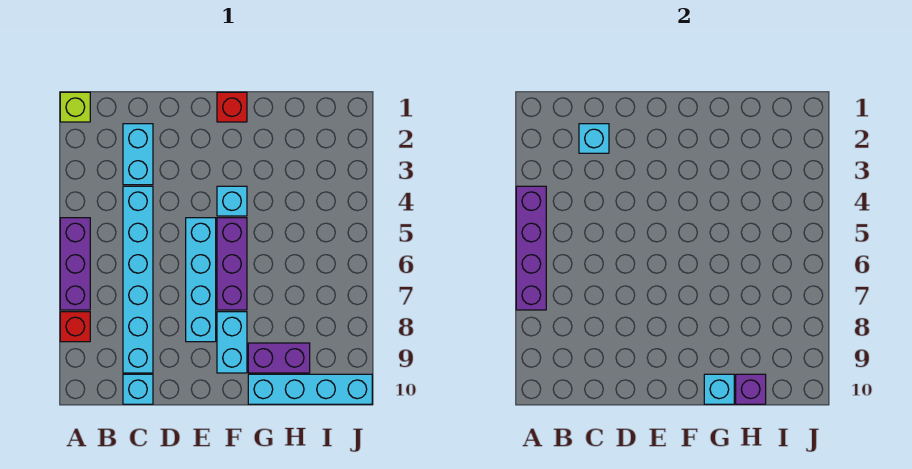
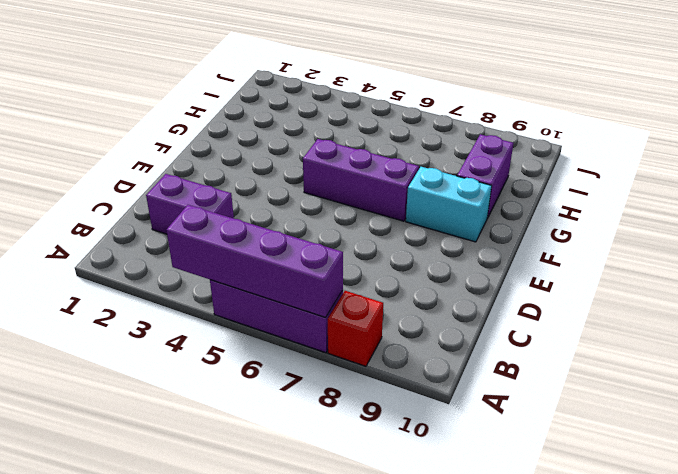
purple brick C2:C3 level 1 -> cyan brick C2:C3 level 1
none -> lime brick A1 level 1
none -> cyan brick C4:C9 level 1
none -> cyan brick C10 level 1

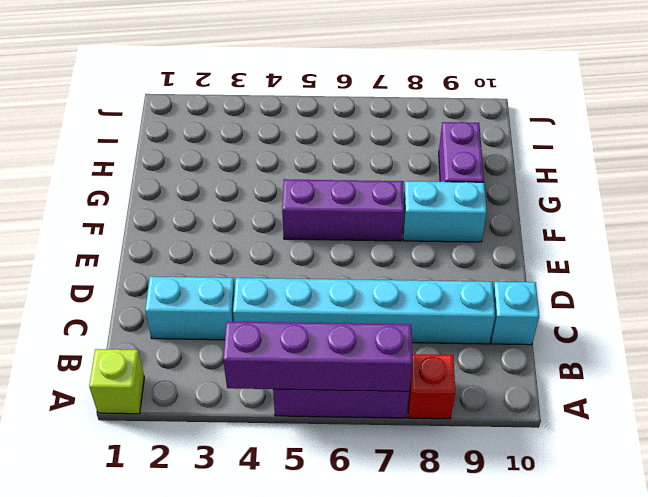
none -> cyan brick E5:E8 level 1
none -> red brick F1 level 1
none -> cyan brick F4 level 1

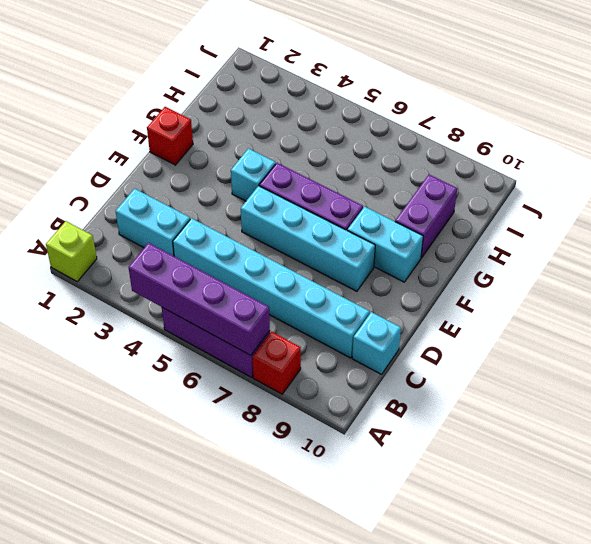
none -> cyan brick G10:J10 level 1
none -> cyan brick C2 level 2
none -> cyan brick G10 level 2

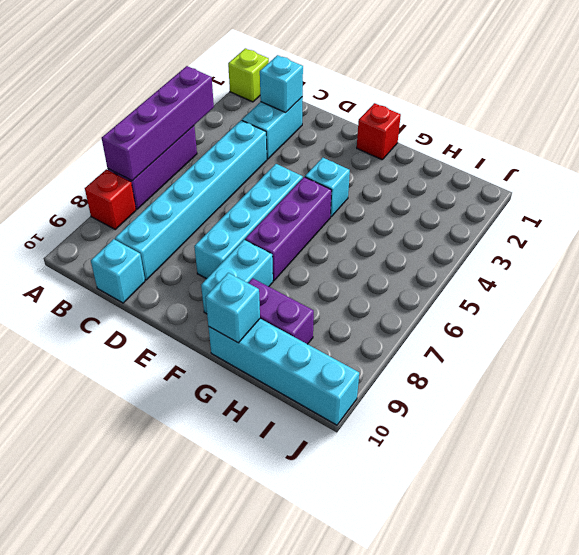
none -> purple brick H10 level 2

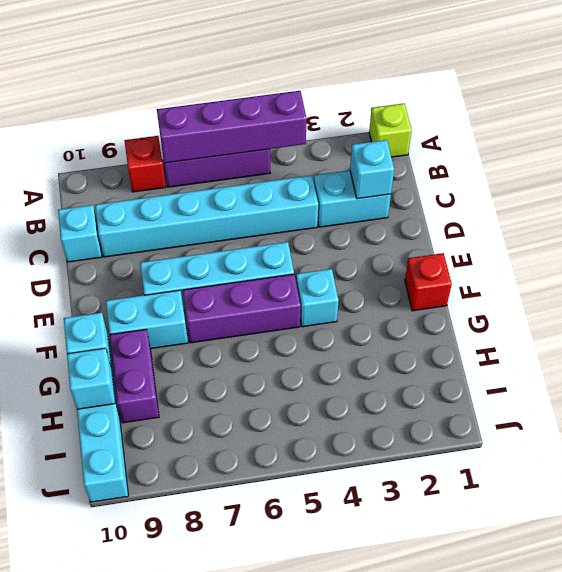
cyan brick H10 level 2 -> purple brick H10 level 2

